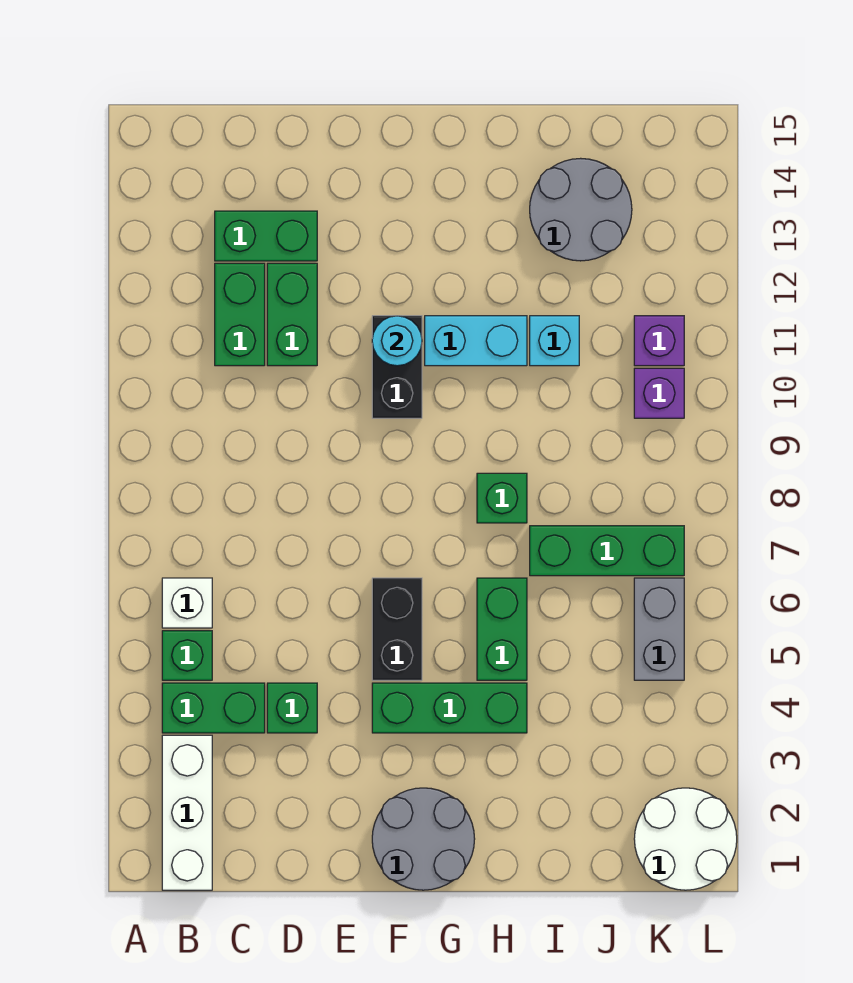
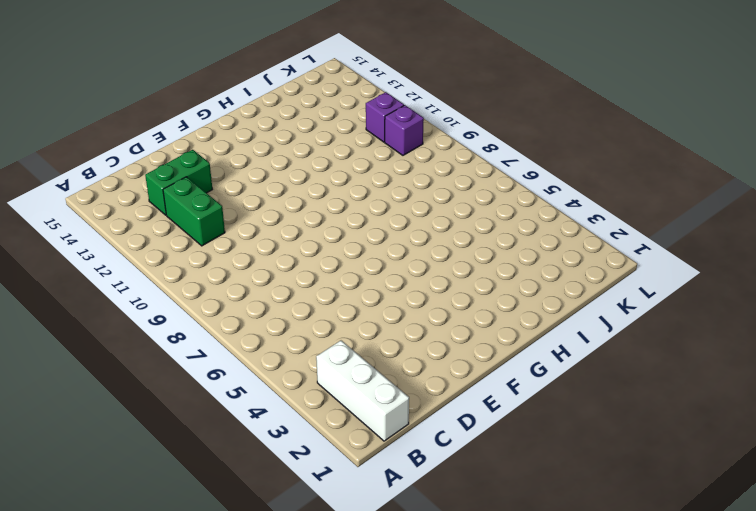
none -> green brick B4:C4 level 1
none -> green brick B5 level 1
none -> white brick B6 level 1

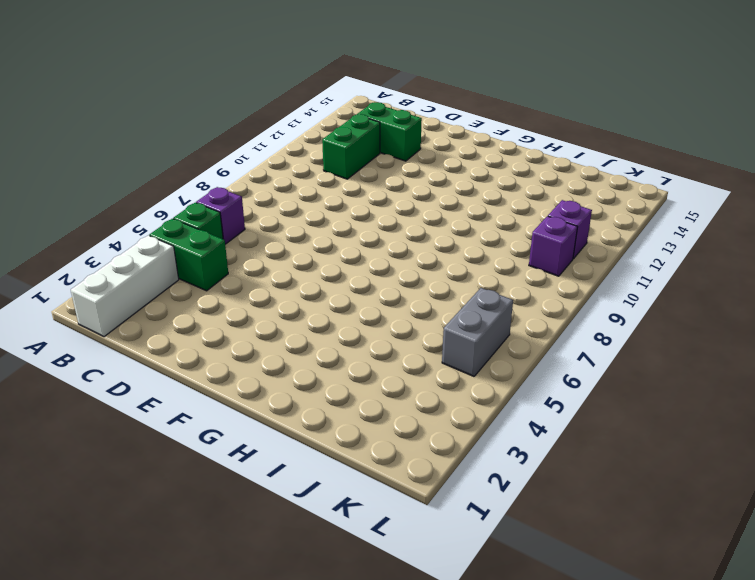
purple brick B6 level 1 -> white brick B6 level 1
none -> green brick D4 level 1
none -> green brick D11:D12 level 1
none -> grey round brick F1:G2 level 1

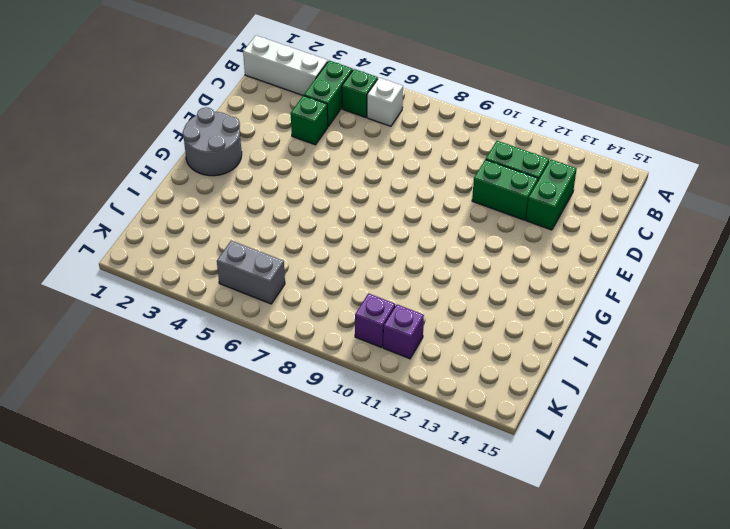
none -> green brick F4:H4 level 1
none -> black brick F5:F6 level 1
none -> black brick F10:F11 level 1

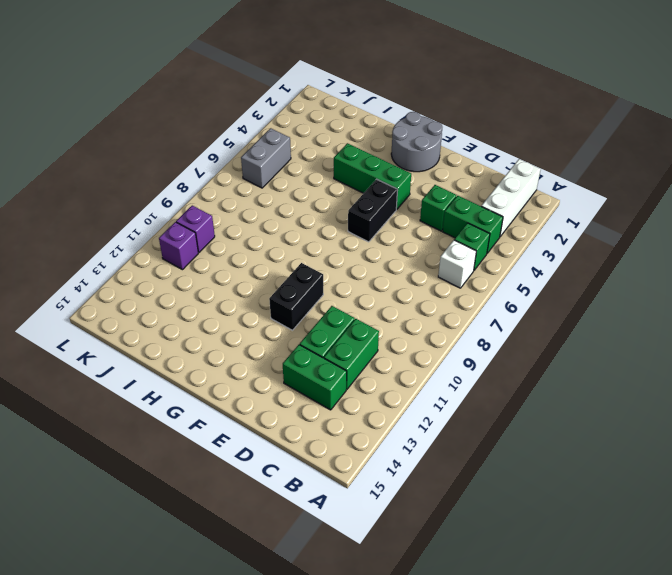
none -> cyan brick G11:H11 level 1
none -> green brick H5:H6 level 1
none -> green brick H8 level 1

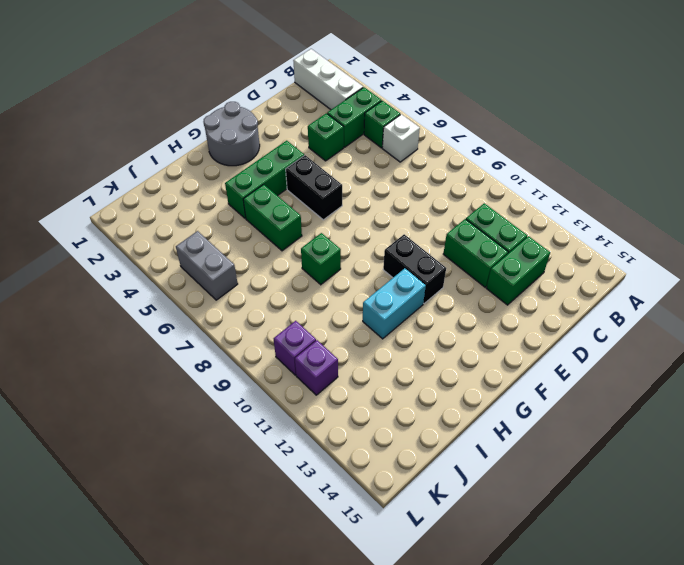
none -> green brick I7:K7 level 1
none -> cyan brick I11 level 1
none -> grey round brick I13:J14 level 1

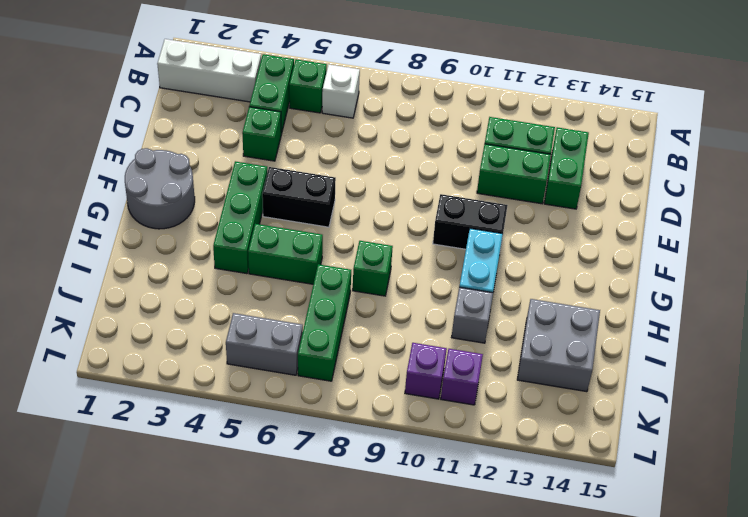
grey brick I11 level 1 -> cyan brick I11 level 1
grey brick I13:J14 level 1 -> grey round brick I13:J14 level 1
none -> white round brick K1:L2 level 1
none -> cyan round brick F11 level 2

